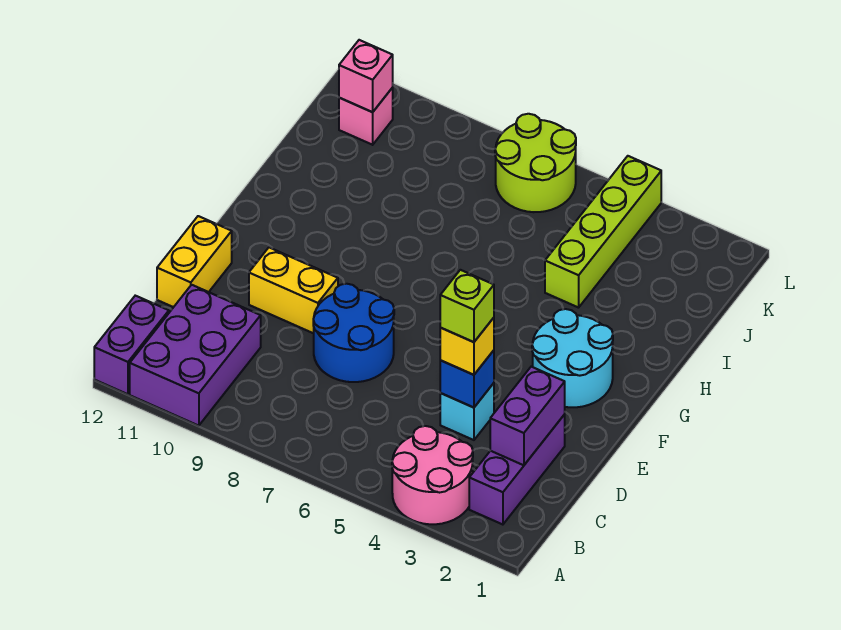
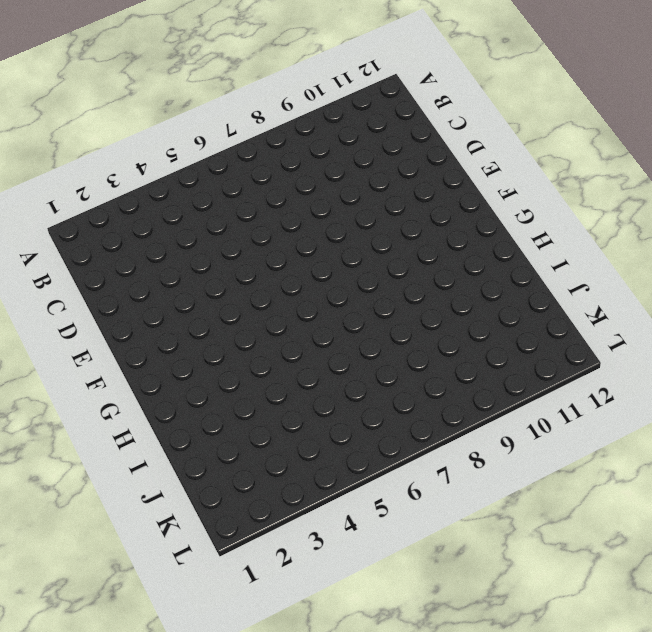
none -> pink round brick A3:B4 level 1
none -> purple brick A10:C11 level 1
none -> purple brick A12:B12 level 1

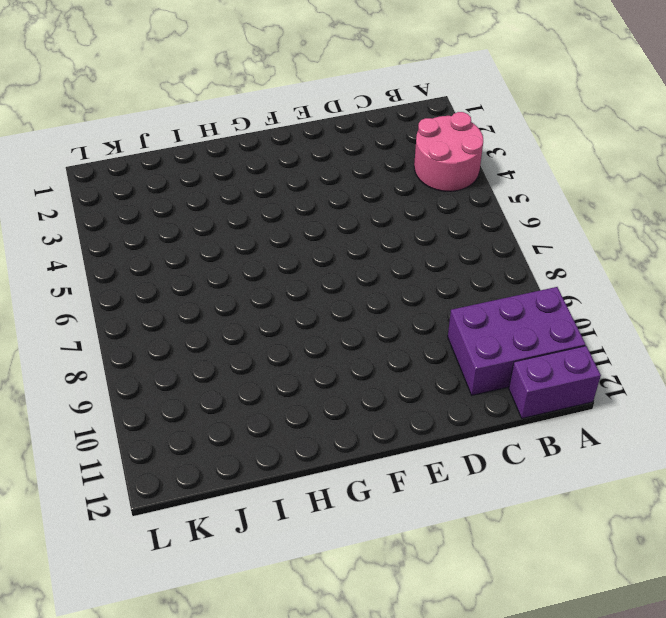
none -> purple brick B2:D2 level 1
none -> cyan brick D4 level 1
none -> blue round brick D7:E8 level 1

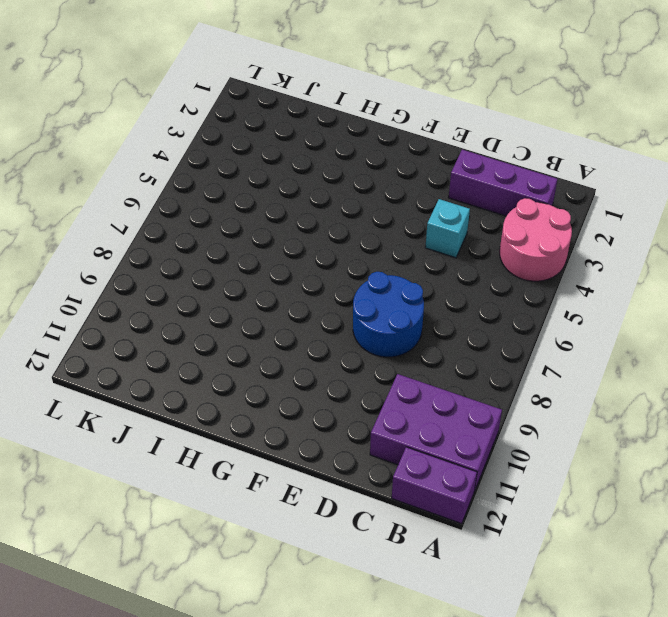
none -> yellow brick D12:E12 level 1
none -> yellow brick E9:E10 level 1
none -> cyan round brick F2:G3 level 1

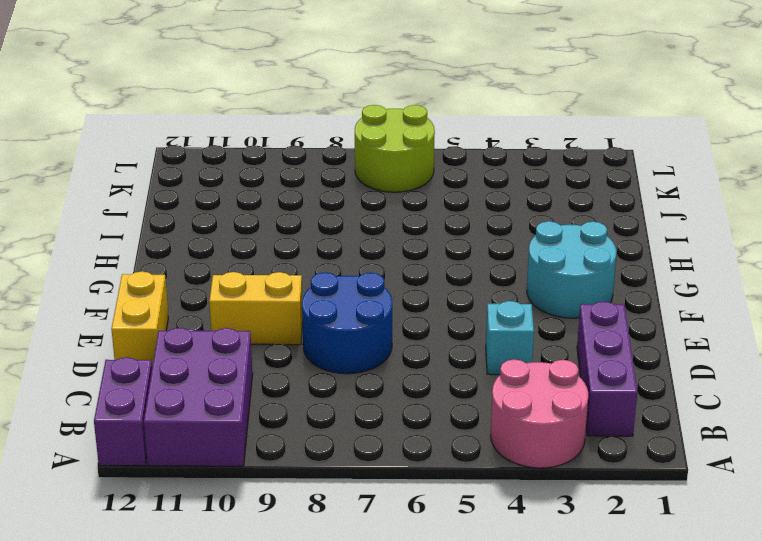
none -> lime brick I4:L4 level 1
none -> pink brick K11 level 1
none -> purple brick C2:D2 level 2

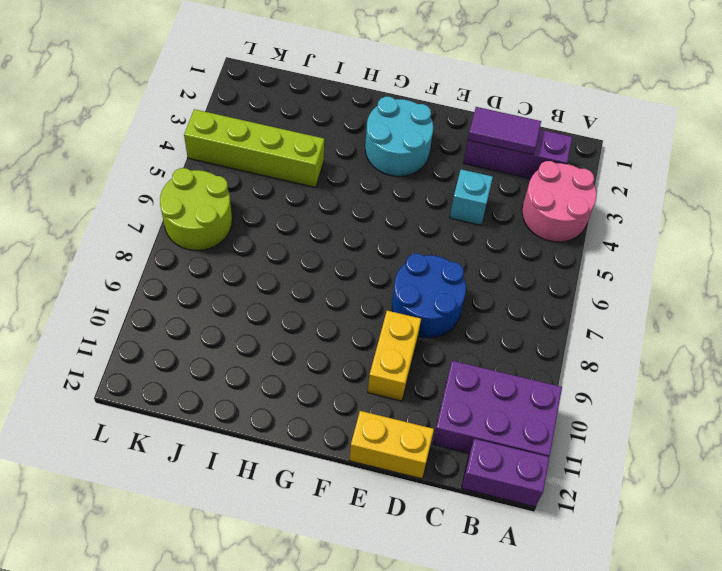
purple tile C2:D2 level 2 -> purple brick C2:D2 level 2
none -> pink brick K11 level 1
none -> blue brick D4 level 2
none -> pink brick K11 level 2

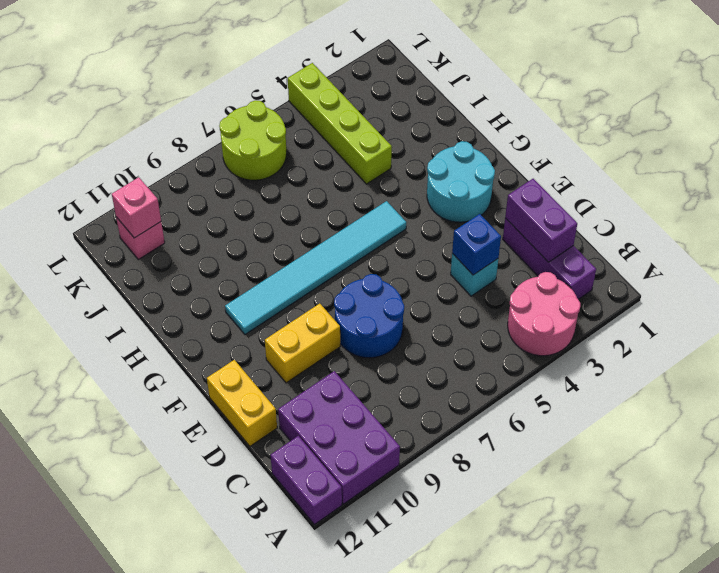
cyan tile G5:G10 level 1 -> none
none -> yellow brick D4 level 3
none -> lime brick D4 level 4

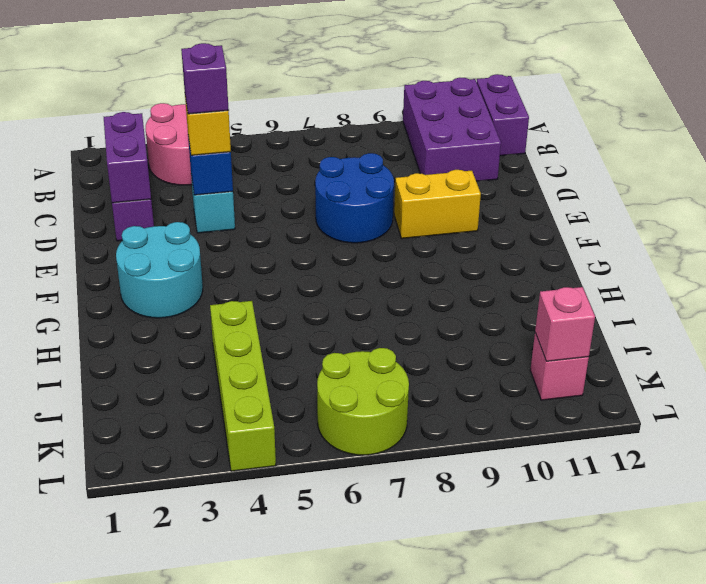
purple brick D4 level 4 -> lime brick D4 level 4
none -> yellow brick D12:E12 level 1

